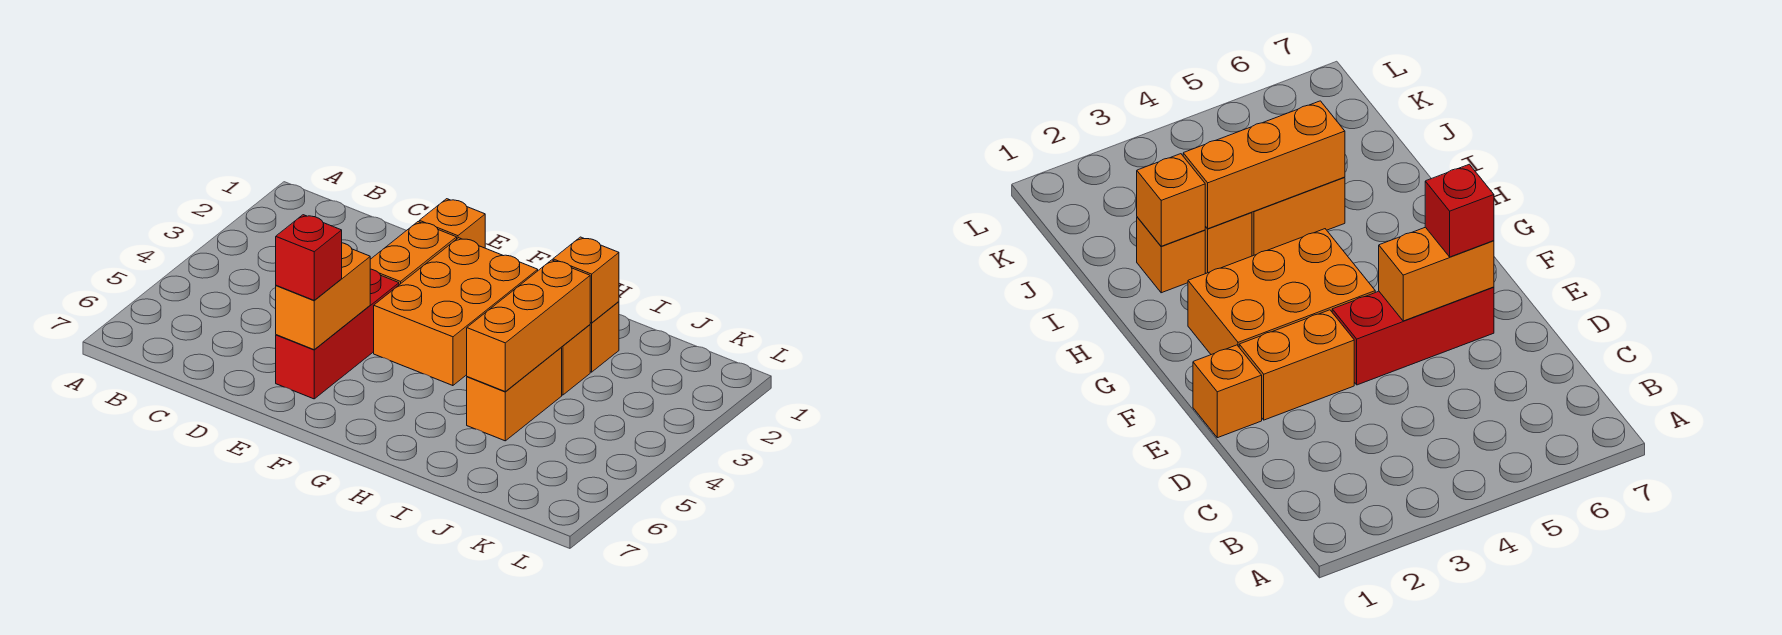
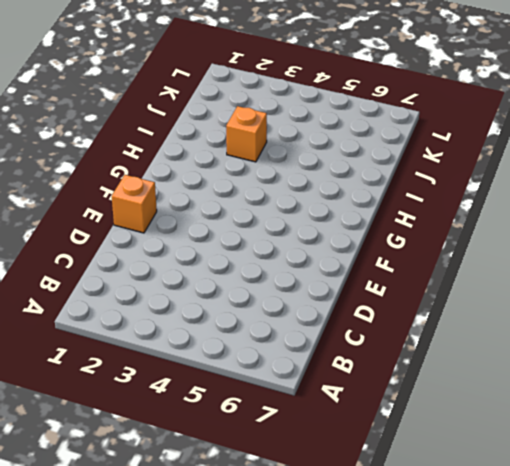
none -> orange brick E2:E3 level 1
none -> red brick E4:E6 level 1

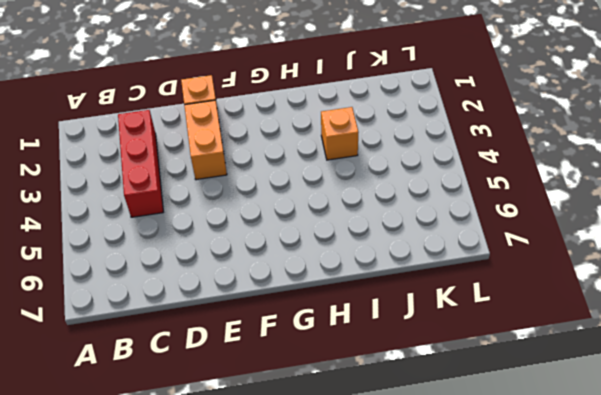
red brick C2:C4 level 1 -> red brick E4:E6 level 1
none -> orange brick F2:G4 level 1
none -> orange brick I2 level 1

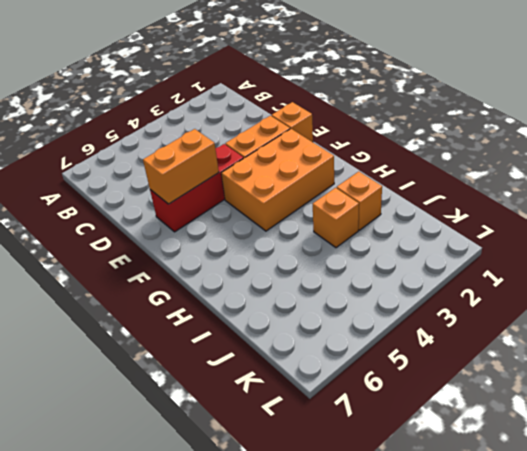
none -> orange brick I4:I5 level 1
none -> orange brick I2 level 2

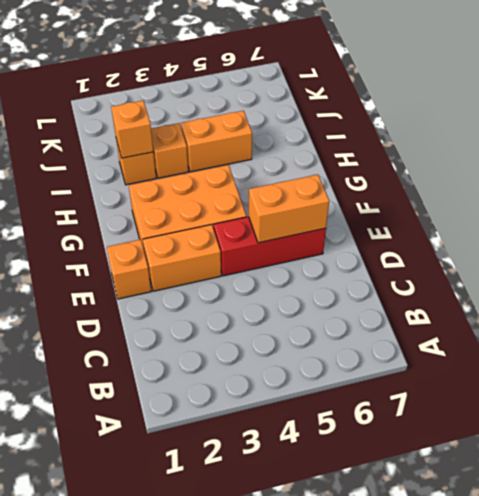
none -> orange brick I3:I5 level 2
none -> red brick E6 level 3

